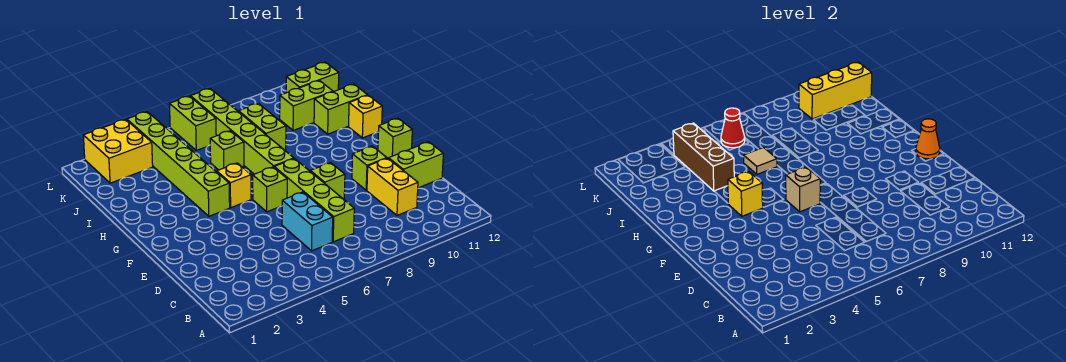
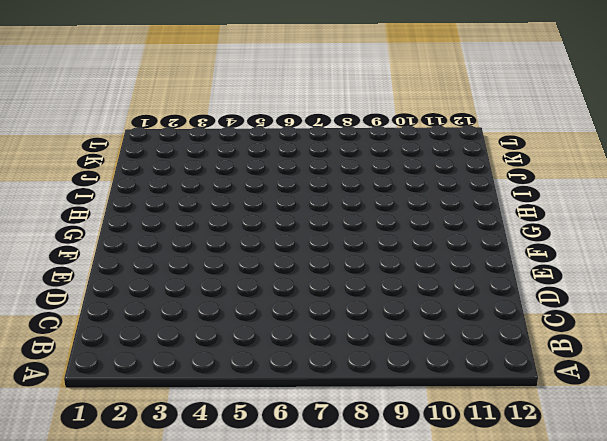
none -> cyan brick C6:D6 level 1
none -> lime brick C7:F7 level 1
none -> yellow brick C10:D10 level 1

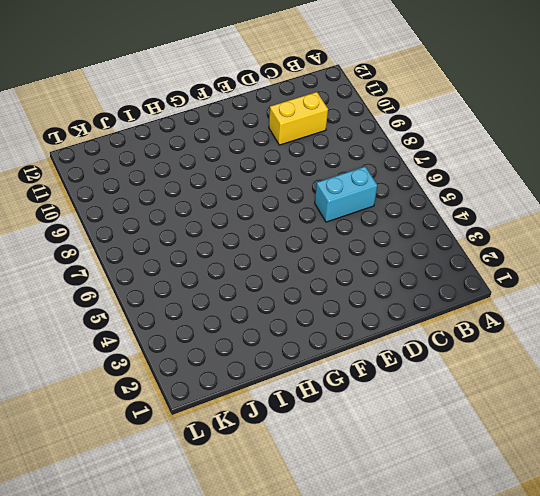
none -> lime brick C7:F7 level 1
none -> lime brick D11:D12 level 1
none -> lime brick E8 level 1

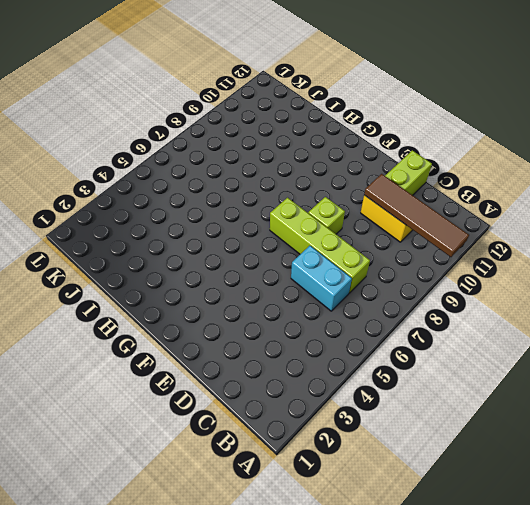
brown tile A10:D10 level 2 -> none
none -> lime brick E10 level 1
none -> lime brick F6 level 1
none -> lime brick F12 level 1

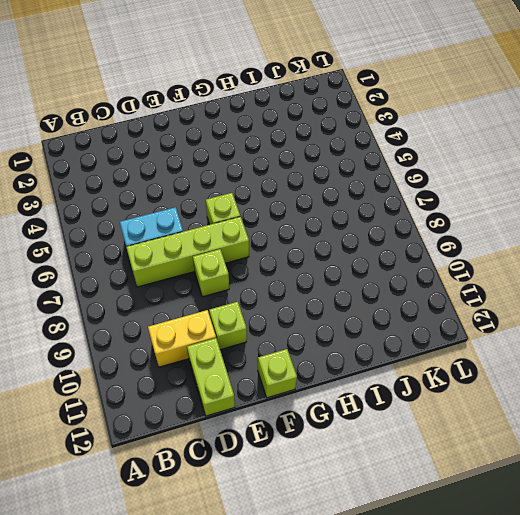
none -> lime brick G4:L4 level 1
none -> yellow brick G5 level 1
none -> lime brick G7:L7 level 1

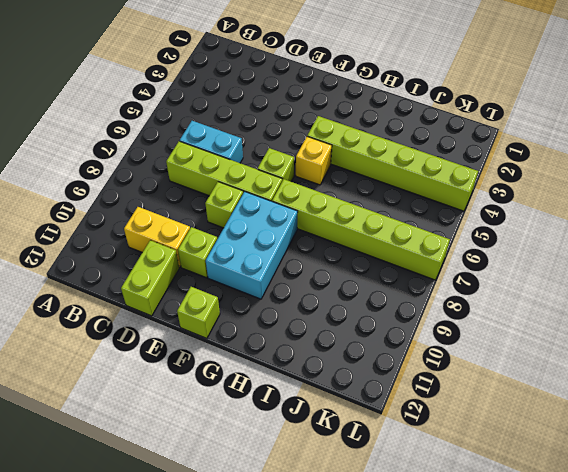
cyan brick F8:G10 level 1 -> none
none -> yellow brick H12 level 1
none -> lime brick I6 level 1
none -> lime brick I8:J8 level 1

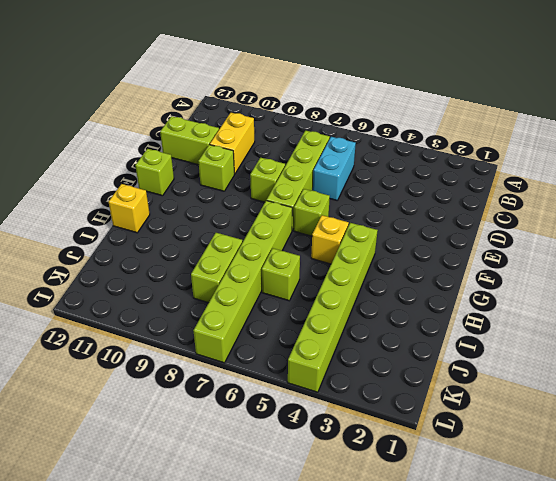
none -> lime brick I11:I12 level 1
none -> lime brick J10:J11 level 1
none -> yellow brick K2:L3 level 1

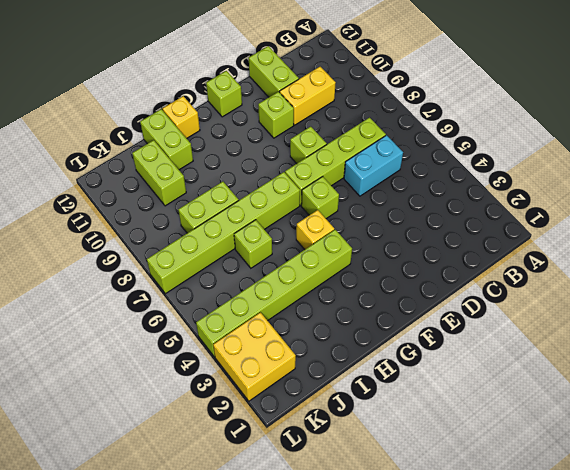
none -> lime brick K6:L6 level 1
none -> lime brick K11:K12 level 1
none -> tan brick F6 level 2

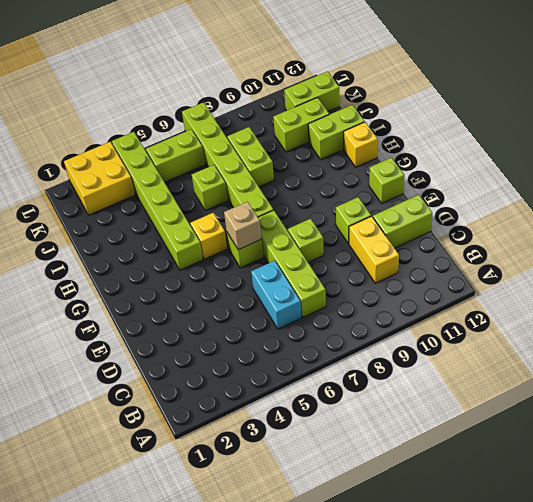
lime brick K5:K6 level 1 -> lime brick K6:L6 level 1
none -> orange cone F12 level 2
none -> yellow brick G4 level 2
none -> brown brick I4:K4 level 2

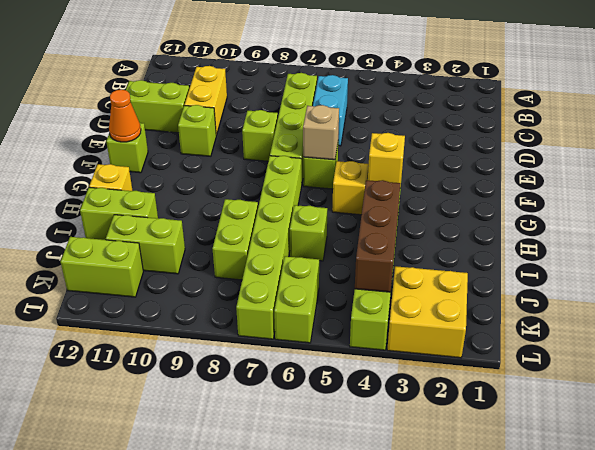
none -> tan tile I6 level 2
none -> red cone K6 level 2
none -> yellow brick K10:K12 level 2

